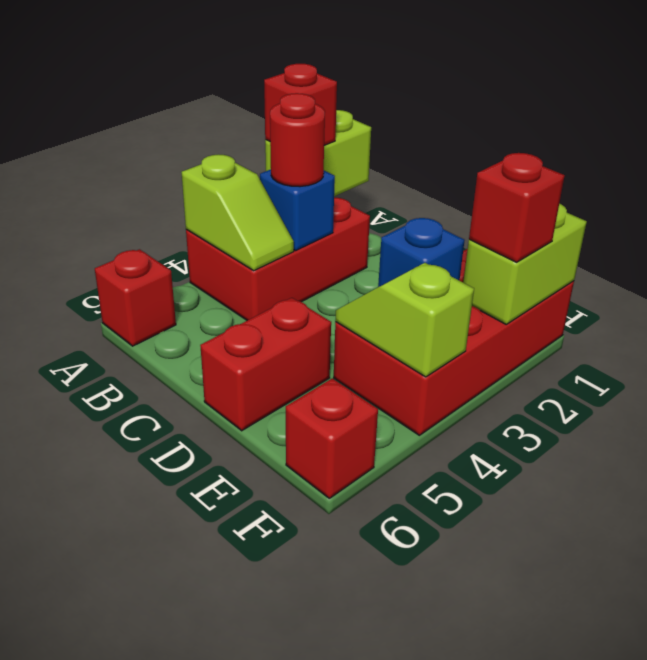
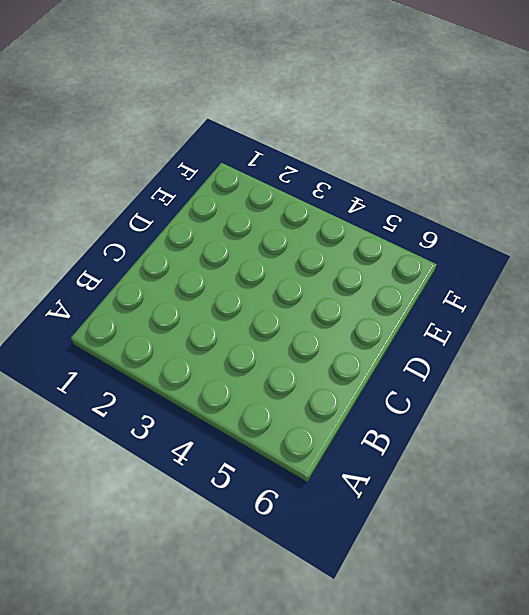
none -> red brick A2:B4 level 1
none -> red brick A6 level 1
none -> red brick D5:D6 level 1

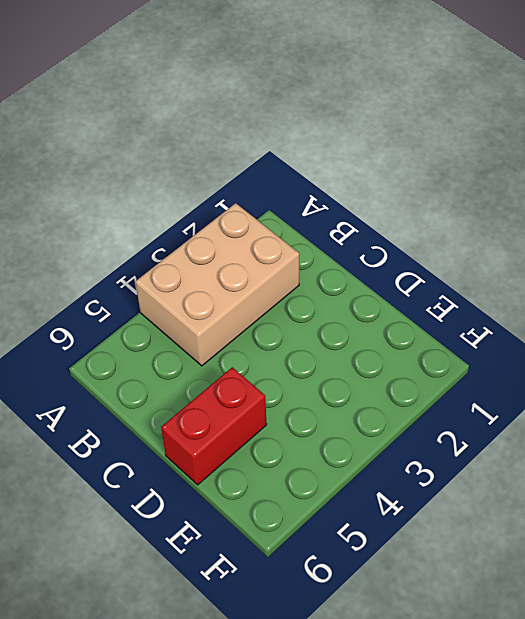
tan brick A2:B4 level 1 -> red brick A2:B4 level 1
none -> red brick A6 level 1
none -> red brick E1:F4 level 1
none -> red brick F6 level 1

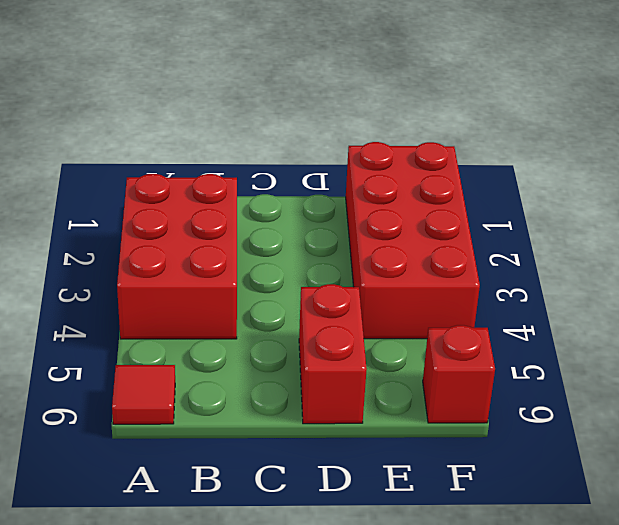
red tile A6 level 1 -> red brick A6 level 1
none -> lime brick A1:A2 level 2
none -> lime slope A4:B4 level 2 top A
none -> blue brick B3 level 2

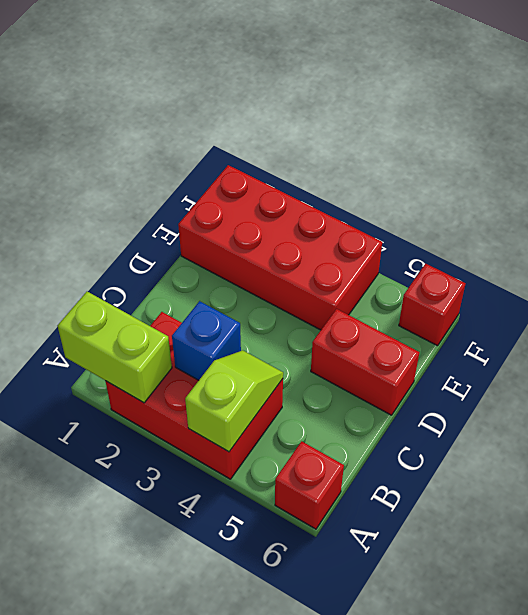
none -> blue brick E3 level 2
none -> lime slope E4:F4 level 2 top F
none -> lime brick F1:F2 level 2

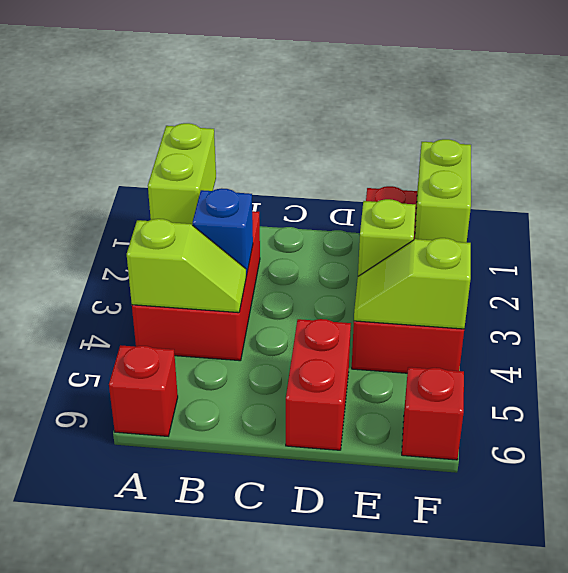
lime brick E3 level 2 -> blue brick E3 level 2
none -> red brick A2 level 3
none -> red round brick B3 level 3
none -> red brick F2 level 3

